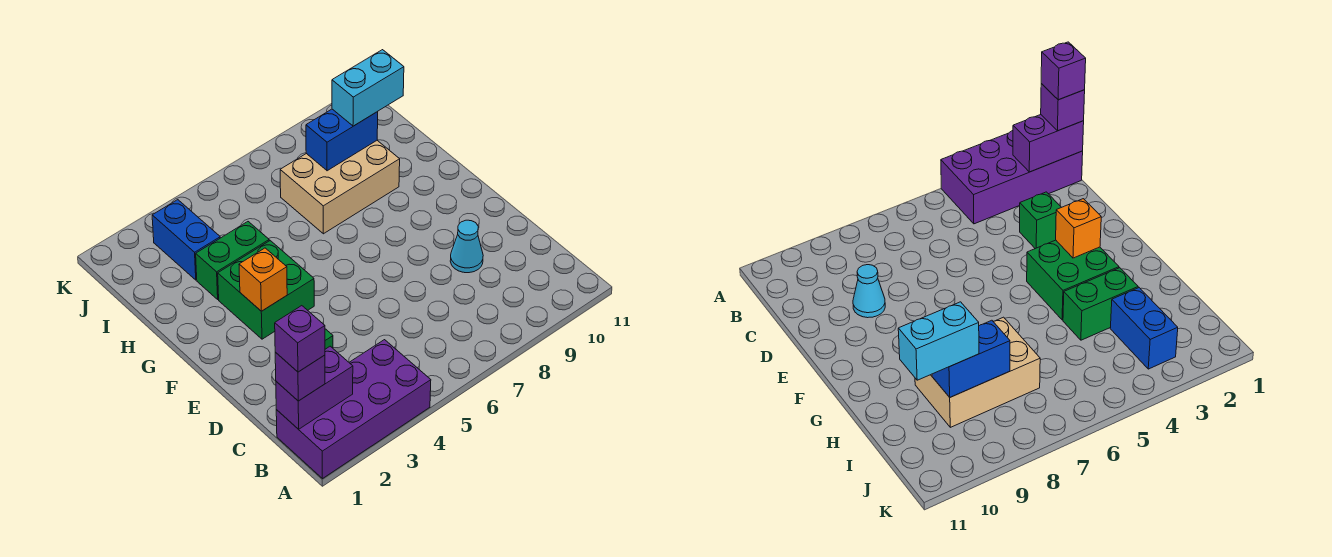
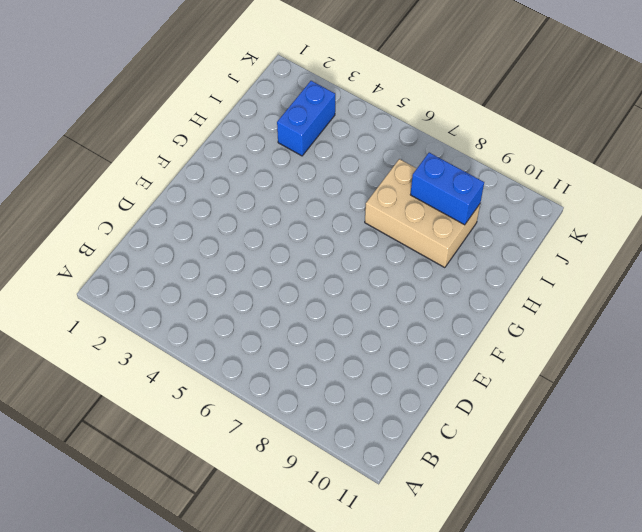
none -> purple brick A1:B4 level 1
none -> green brick D3 level 1
none -> cyan cone D9 level 1

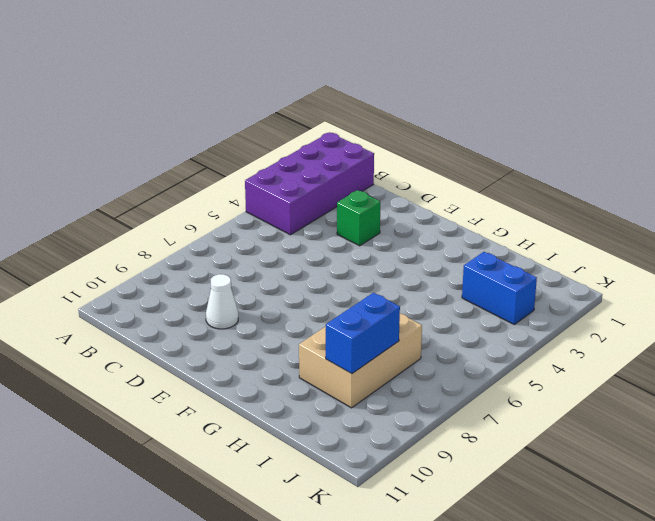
white cone D9 level 1 -> cyan cone D9 level 1
none -> green brick F3:G4 level 1
none -> green brick H3:H4 level 1
none -> purple brick B1:B2 level 2

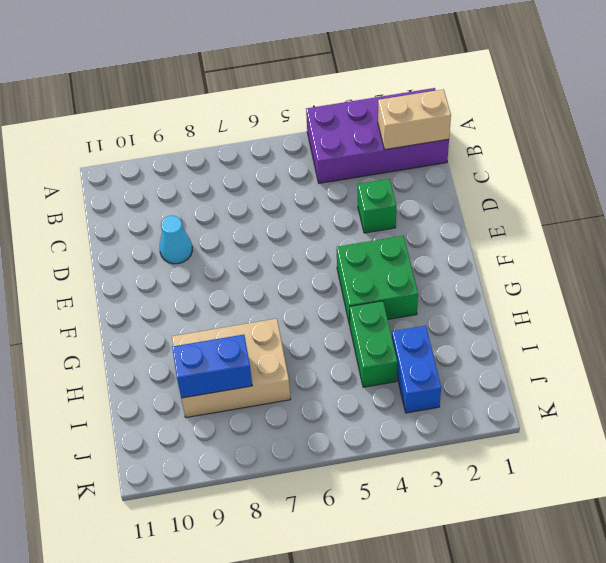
tan brick B1:B2 level 2 -> purple brick B1:B2 level 2
green brick H4:I4 level 1 -> green brick H3:H4 level 1
none -> orange brick F3 level 2
none -> purple brick B1 level 3
none -> cyan brick I9:I10 level 3

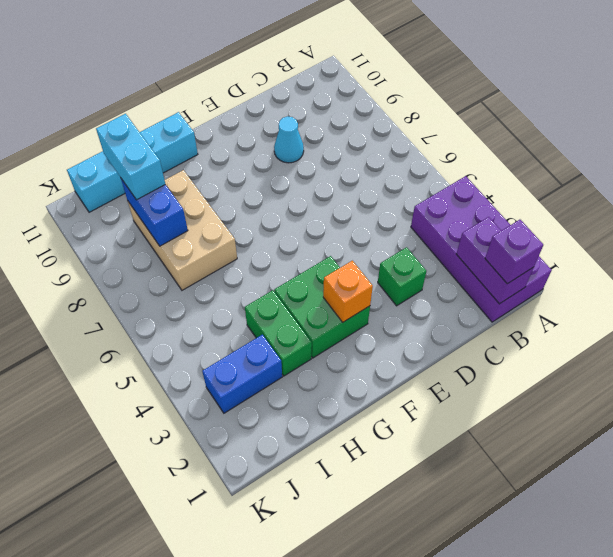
cyan brick G11:J11 level 1 -> none
none -> purple brick B1 level 4

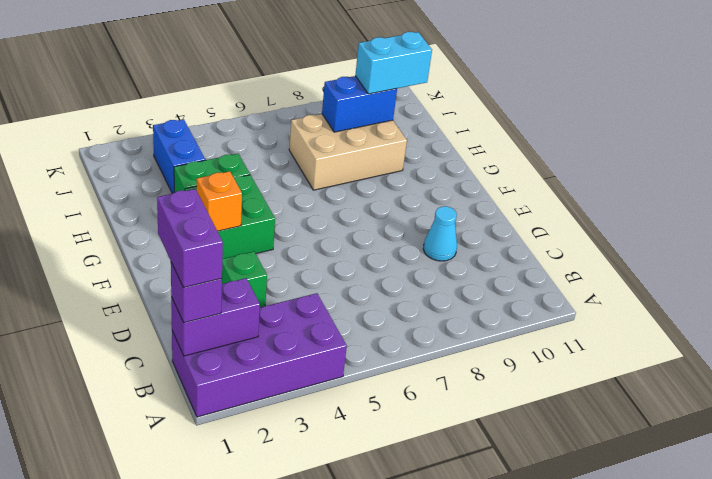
purple brick B1:C1 level 4 -> purple brick B1 level 4

